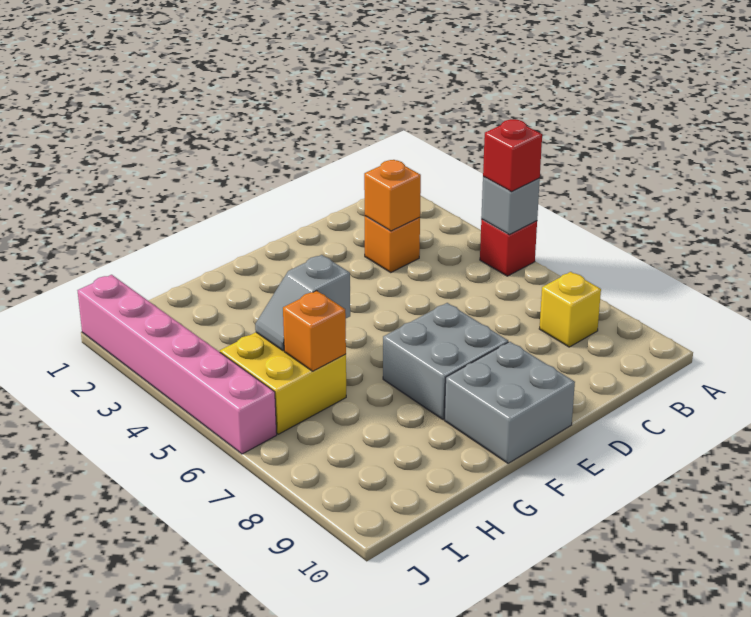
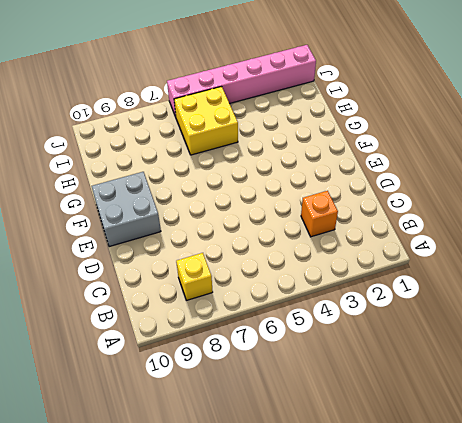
none -> red brick A5 level 1
none -> grey brick E7:F8 level 1
none -> grey brick A5 level 2

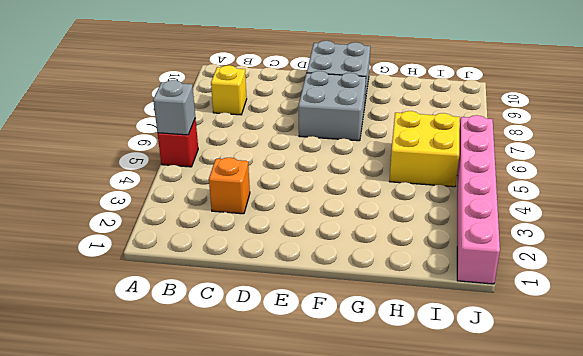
none -> orange brick C3 level 2
none -> grey slope G5:H5 level 2 top G
none -> orange brick H6 level 2

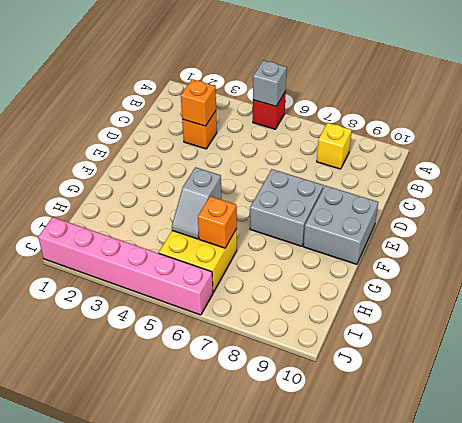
none -> red brick A5 level 3

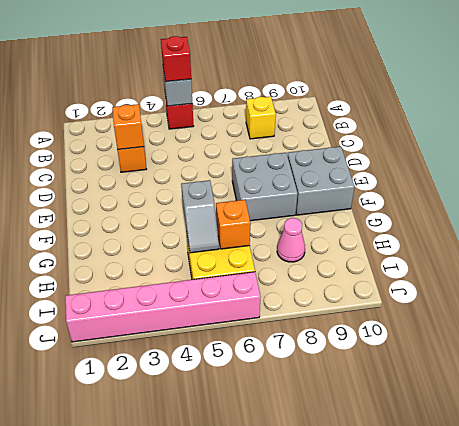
pink cone H8 level 1 -> none

